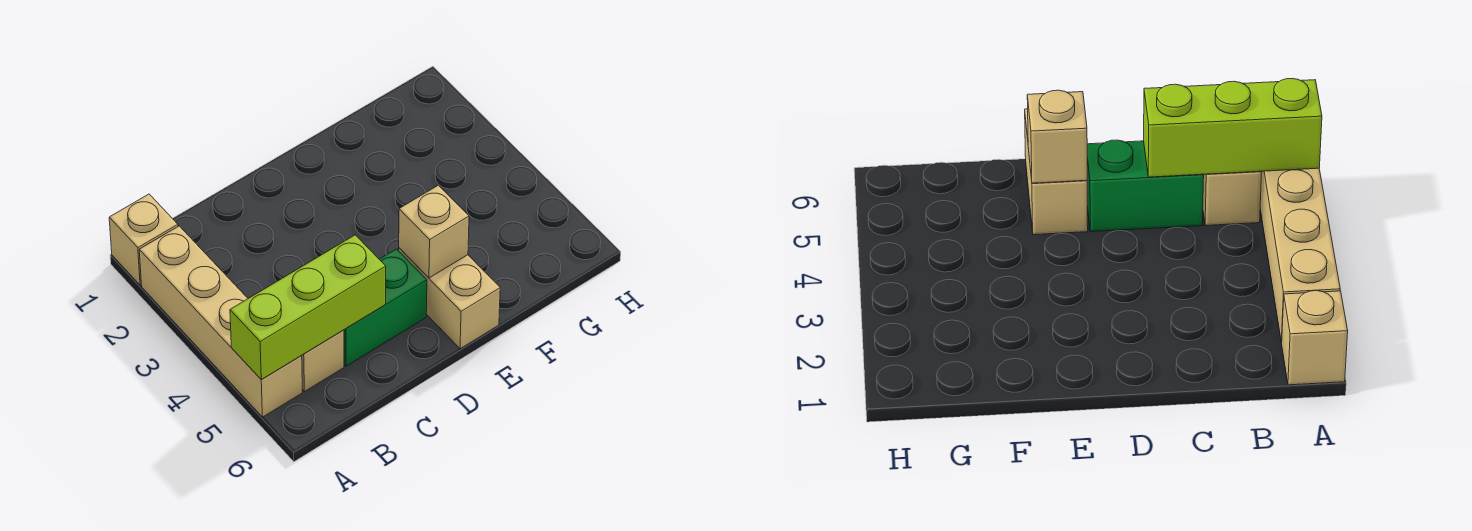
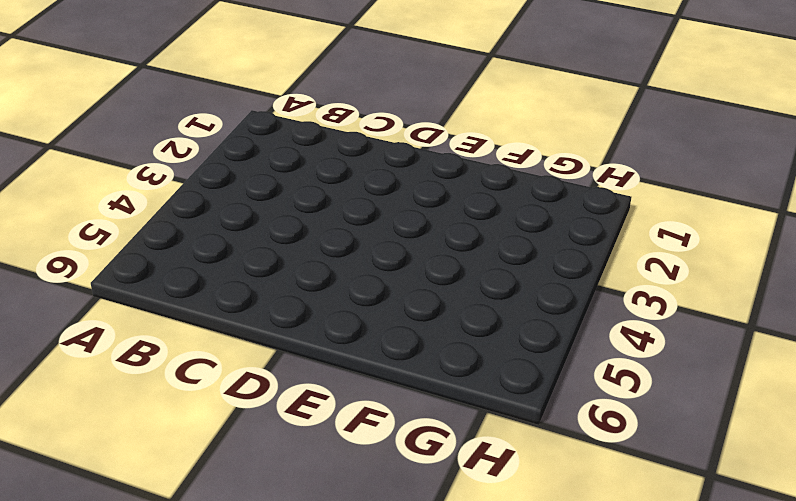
none -> tan brick A1 level 1
none -> tan brick A2:A5 level 1

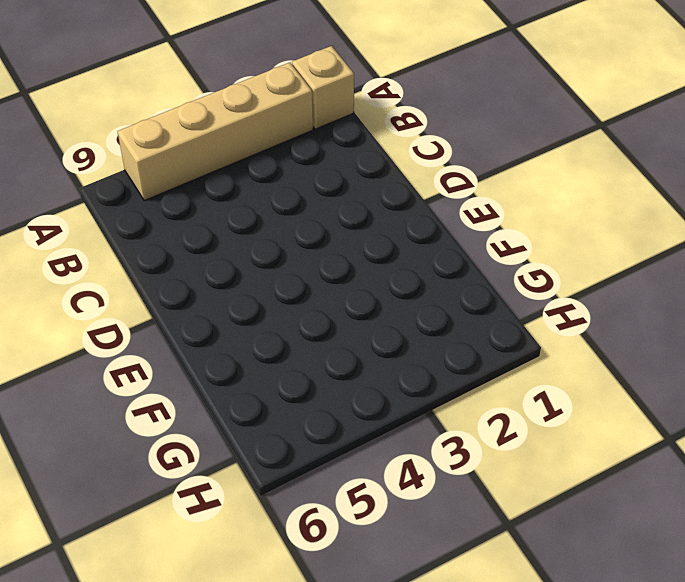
none -> tan brick B5 level 1
none -> green brick C5:D5 level 1

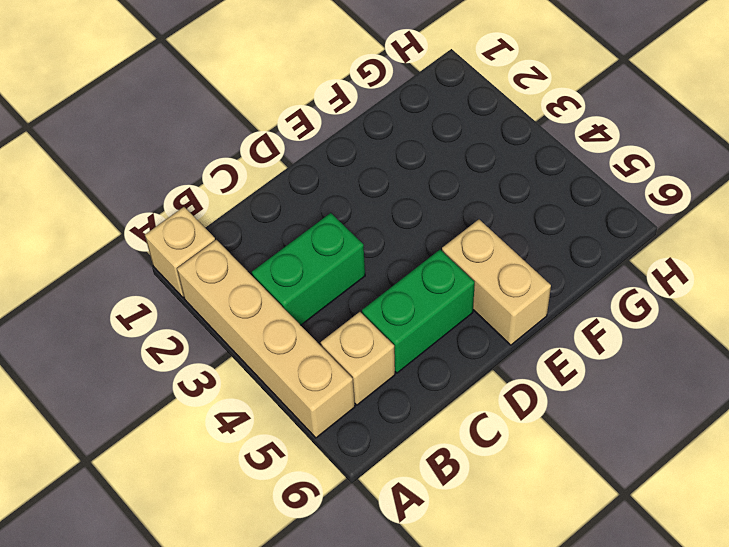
green brick B3:C3 level 1 -> none
none -> lime brick A5:C5 level 2
none -> tan brick E5 level 2

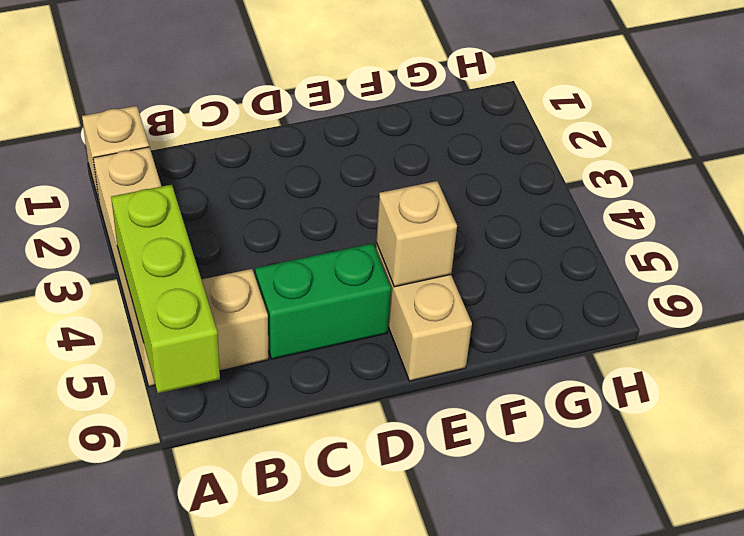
lime brick A4:A6 level 2 -> lime brick A5:C5 level 2

